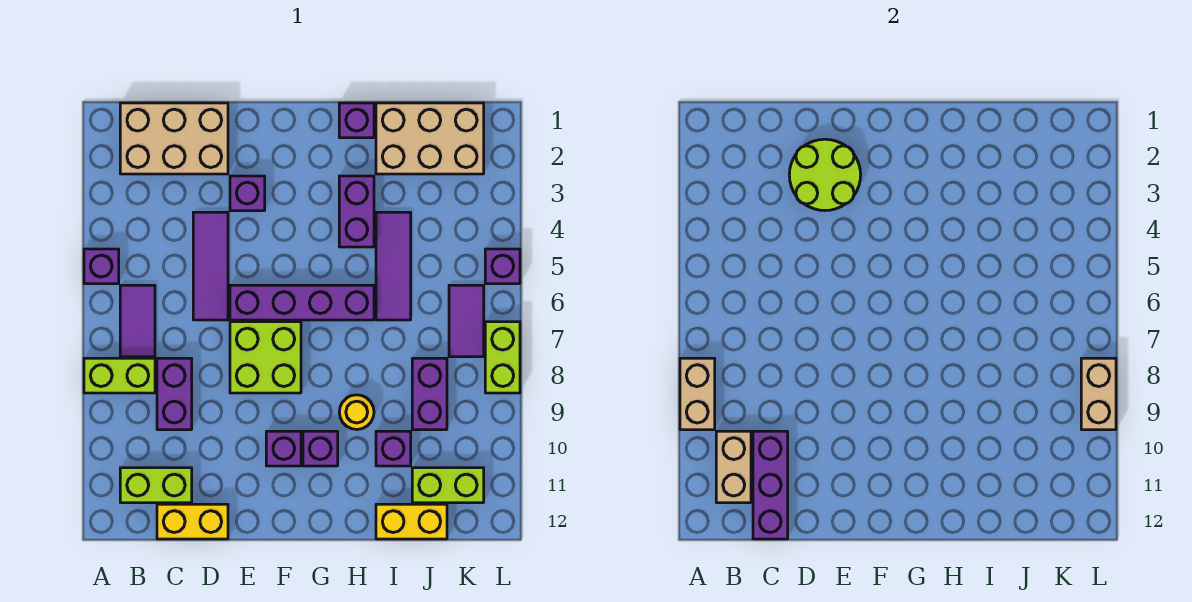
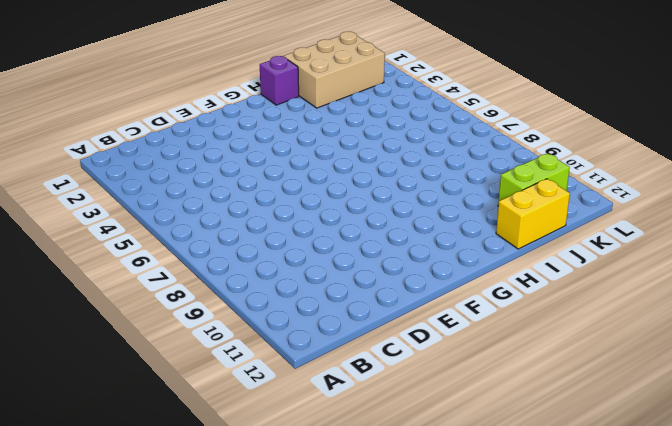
none -> purple brick A5 level 1
none -> lime brick A8:B8 level 1
none -> tan brick B1:D2 level 1
none -> purple tile B6:B7 level 1

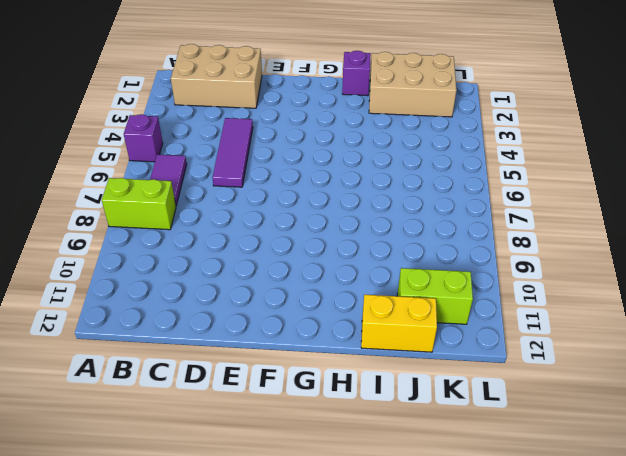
none -> lime brick B11:C11 level 1
none -> purple brick C8:C9 level 1
none -> yellow brick C12:D12 level 1
none -> purple brick E3 level 1

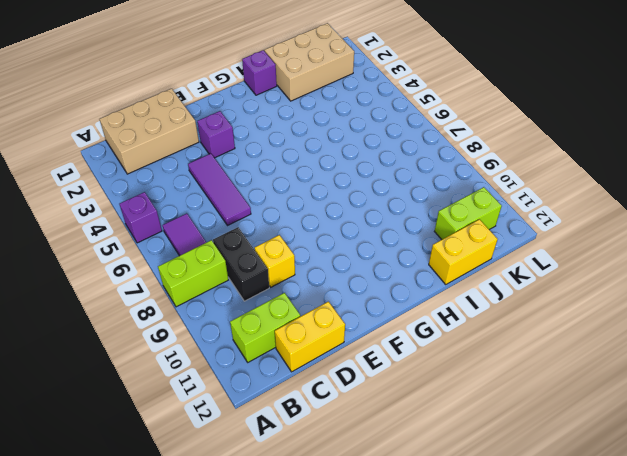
black brick C8:C9 level 1 -> purple brick C8:C9 level 1
yellow brick D9 level 1 -> none
none -> purple brick E6:H6 level 1
none -> lime brick E7:F8 level 1
none -> purple brick F10 level 1
none -> purple brick G10 level 1

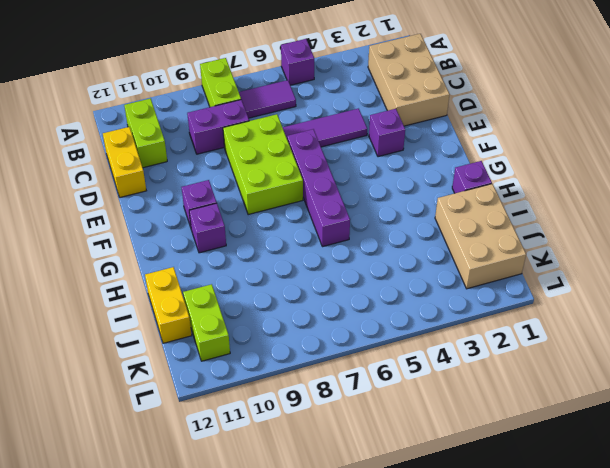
lime brick D7:F8 level 1 -> lime brick E7:F8 level 1
none -> purple brick H3:H4 level 1
none -> yellow round brick H9 level 1
none -> purple tile I4:I6 level 1
none -> purple brick I10 level 1

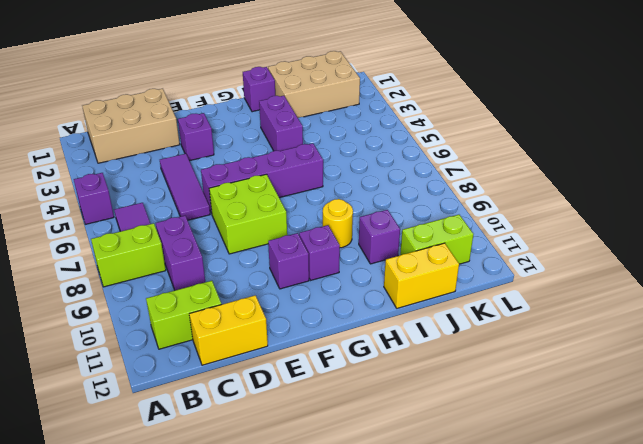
none -> purple tile I4:I6 level 1
none -> purple brick J8:J9 level 1
none -> purple tile K6:K7 level 1
none -> purple brick L5 level 1

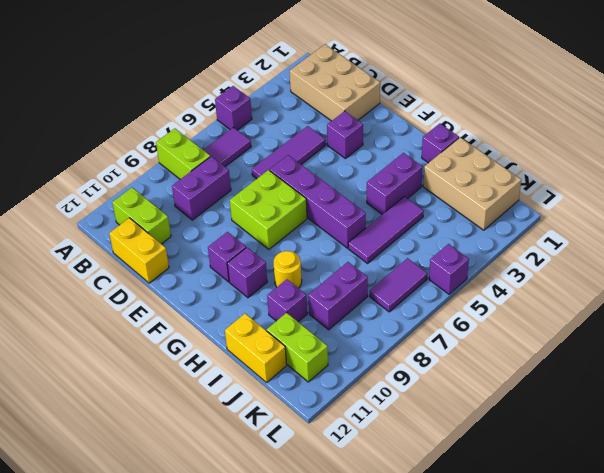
none -> lime brick L7:L8 level 1
none -> tan brick A8:A9 level 2
none -> tan brick B10:B11 level 2
none -> purple brick C10:C12 level 2

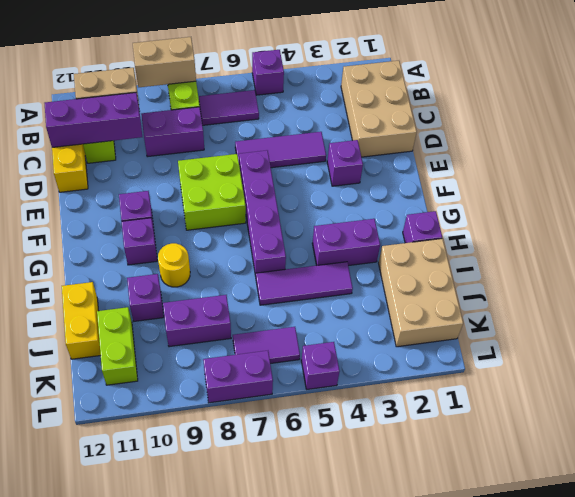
purple brick L7:L8 level 1 -> lime brick L7:L8 level 1
none -> lime round brick D2:E3 level 2
none -> tan brick L8:L9 level 2

